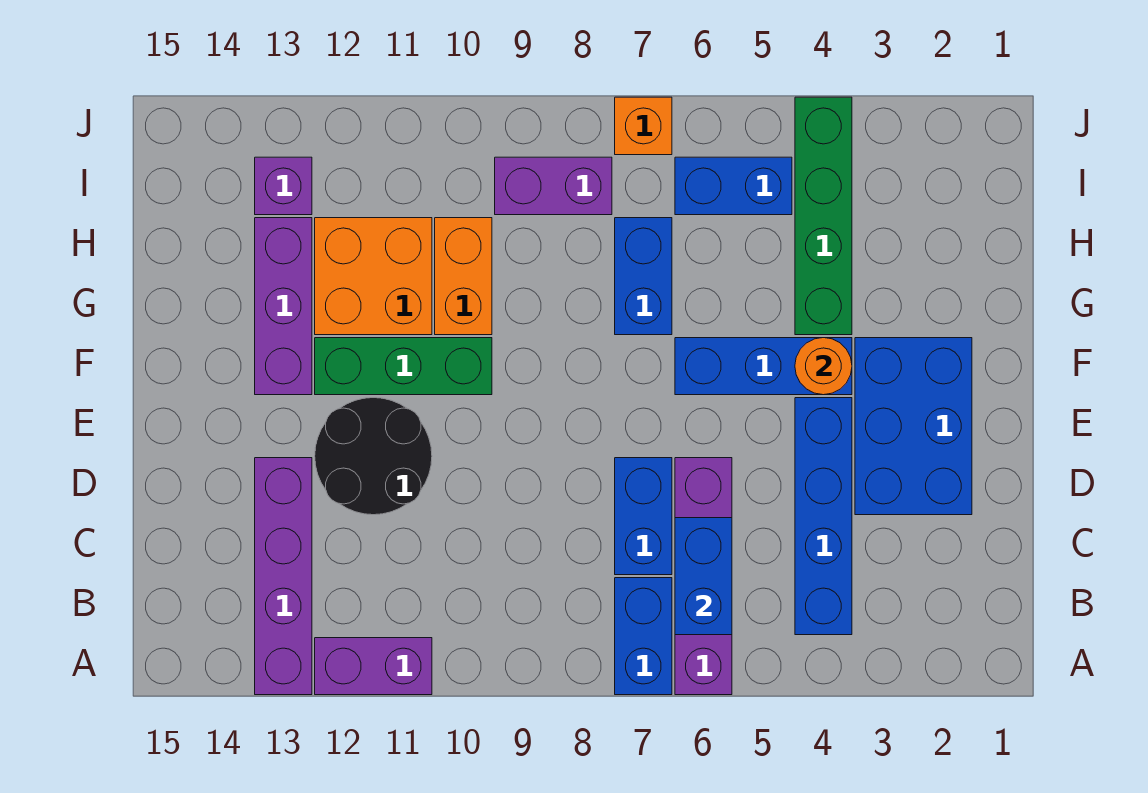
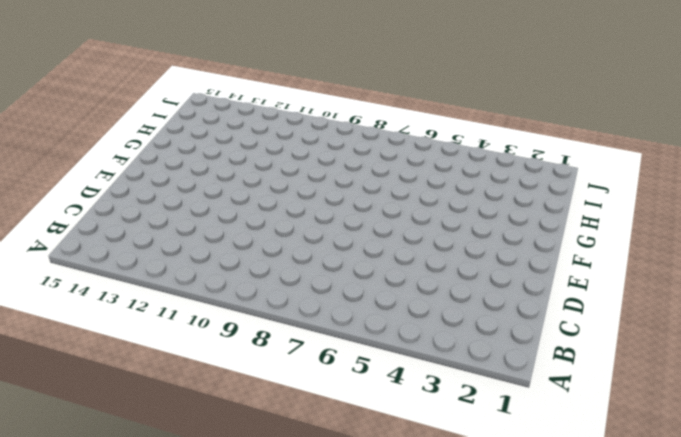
none -> purple brick A6:D6 level 1
none -> blue brick A7:B7 level 1
none -> purple brick A11:A12 level 1

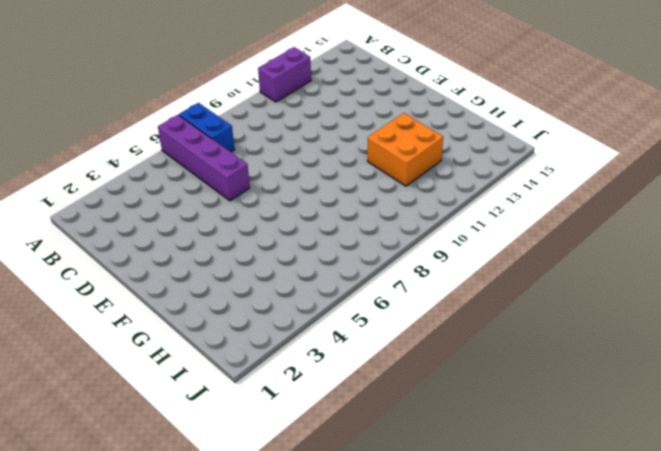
none -> purple brick A13:D13 level 1
none -> blue brick B4:E4 level 1
none -> blue brick C7:D7 level 1

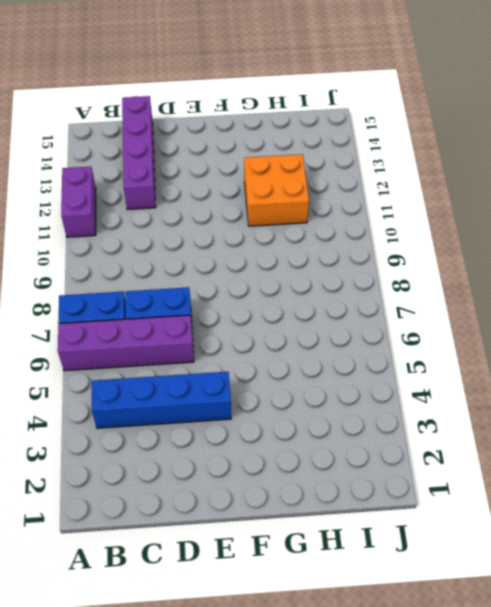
purple brick C12:C15 level 1 -> purple brick A13:D13 level 1
none -> blue brick D2:F3 level 1
none -> black round brick D11:E12 level 1
none -> blue brick F4:F6 level 1

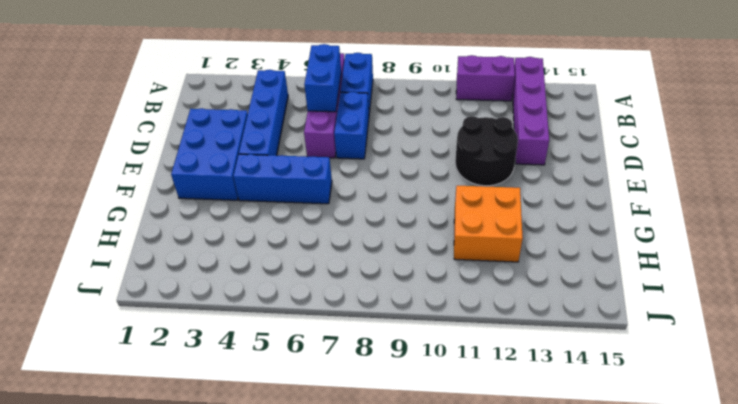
none -> green brick F10:F12 level 1
none -> purple brick F13:H13 level 1
none -> green brick G4:J4 level 1

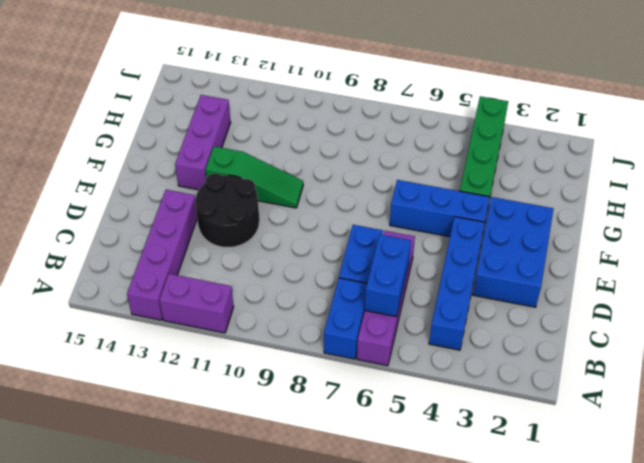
green slope F10:F12 level 1 top 12 -> green brick F10:F12 level 1
none -> blue brick G7:H7 level 1
none -> orange brick G10:H10 level 1
none -> orange brick G11:H12 level 1

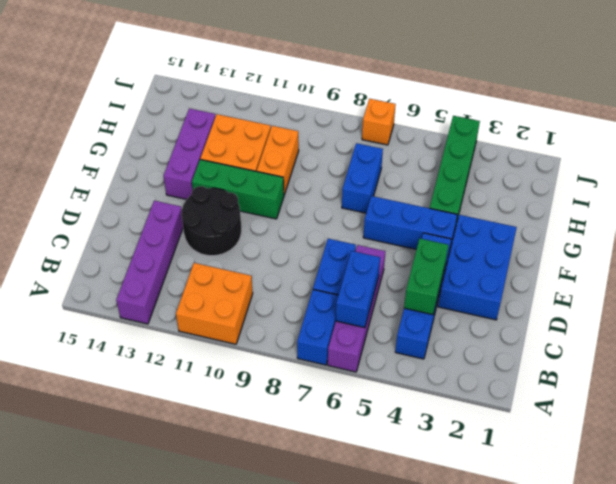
orange brick A10:B11 level 1 -> purple brick A11:A12 level 1
green brick C4:D4 level 2 -> none
none -> blue brick I5:I6 level 1
none -> purple brick I8:I9 level 1
none -> purple brick I13 level 1

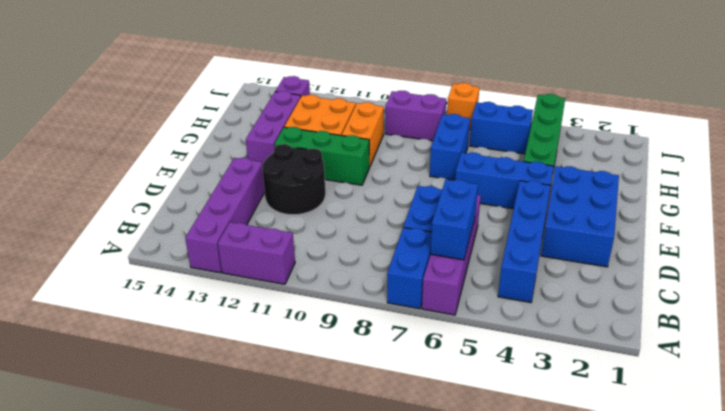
none -> orange round brick F4 level 2

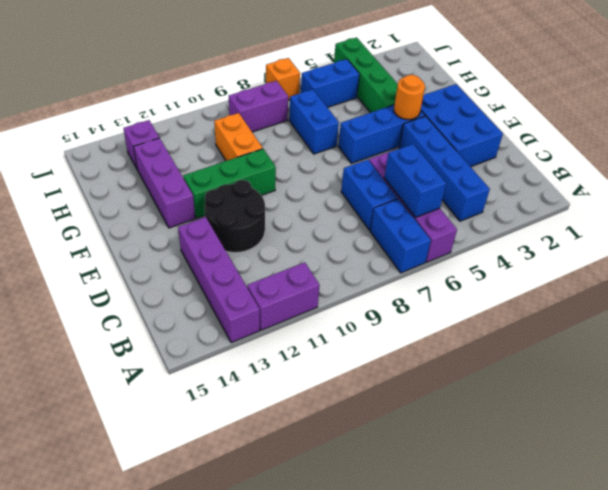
none -> orange brick G11:H12 level 1

